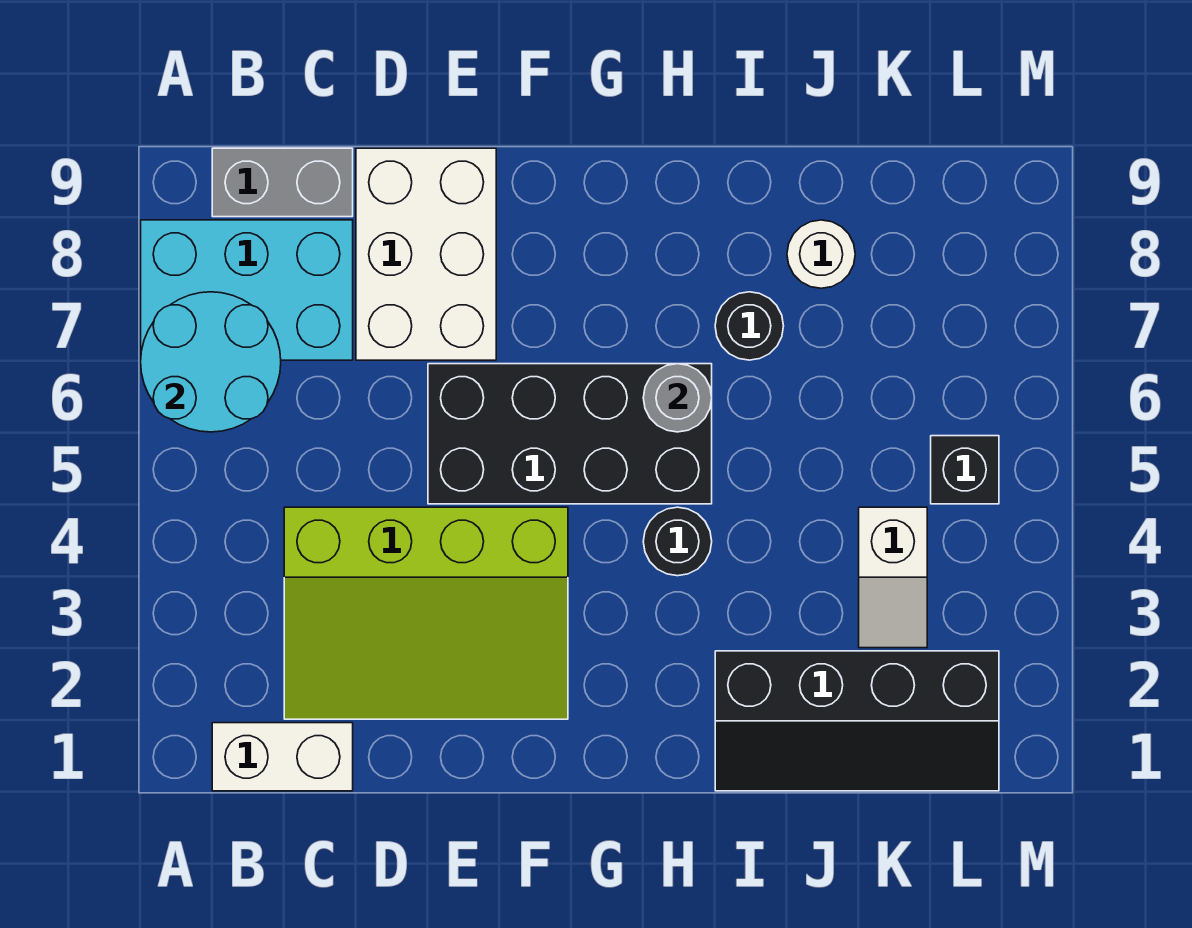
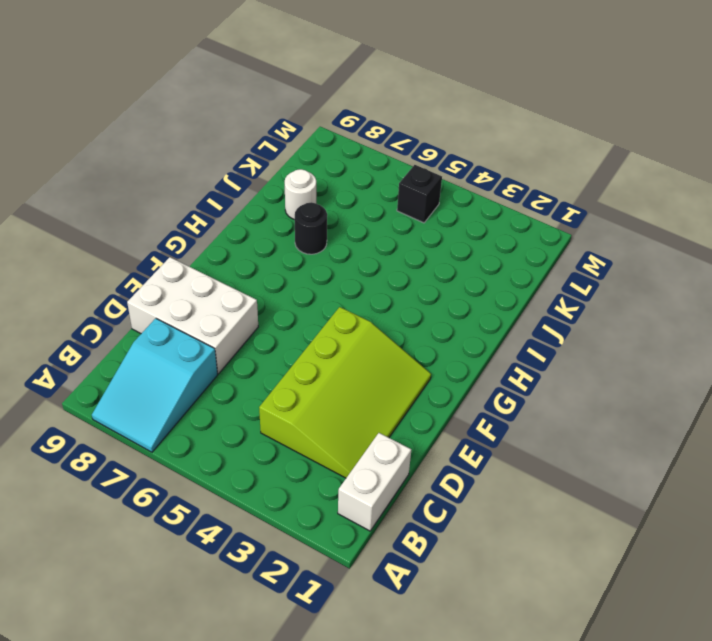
cyan slope A7:C8 level 1 top C -> cyan brick A7:C8 level 1
none -> grey brick B9:C9 level 1
none -> black brick E5:H6 level 1
none -> black round brick H4 level 1

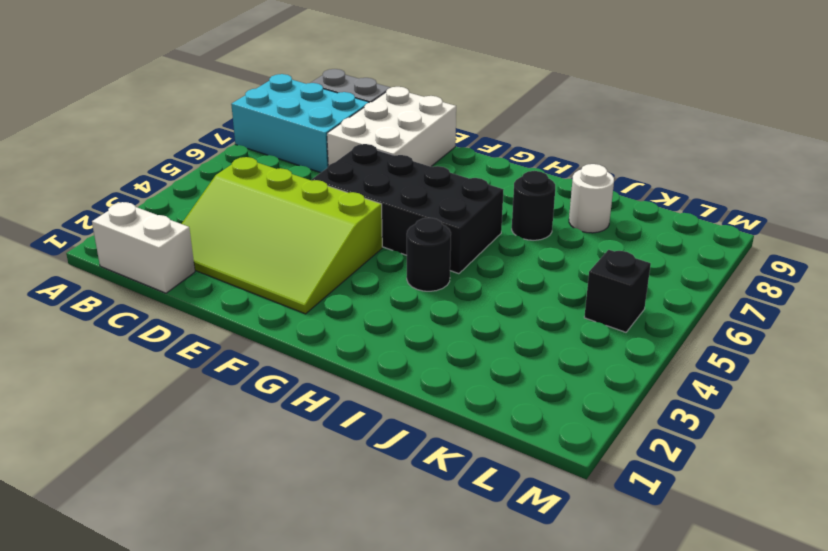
none -> black slope I1:L2 level 1 top 2
none -> white slope K3:K4 level 1 top 4
none -> cyan round brick A6:B7 level 2

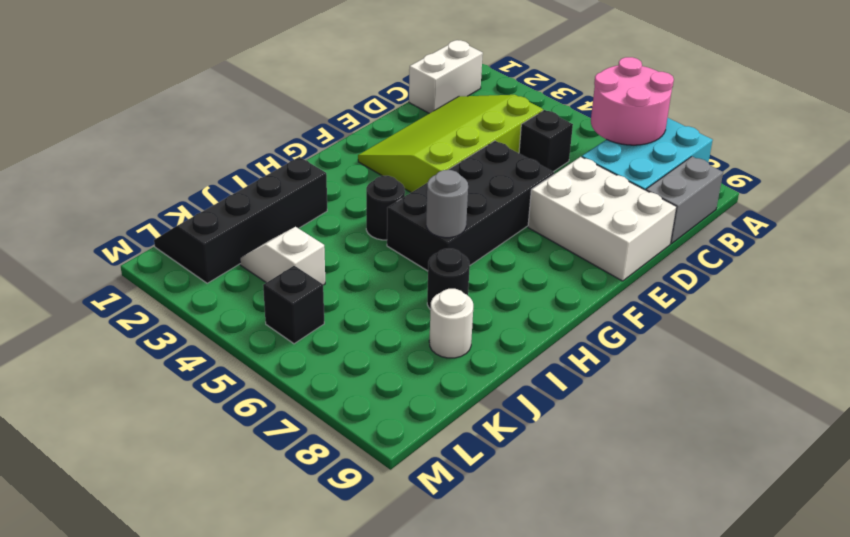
pink round brick A6:B7 level 2 -> cyan round brick A6:B7 level 2
black brick C5 level 1 -> none

